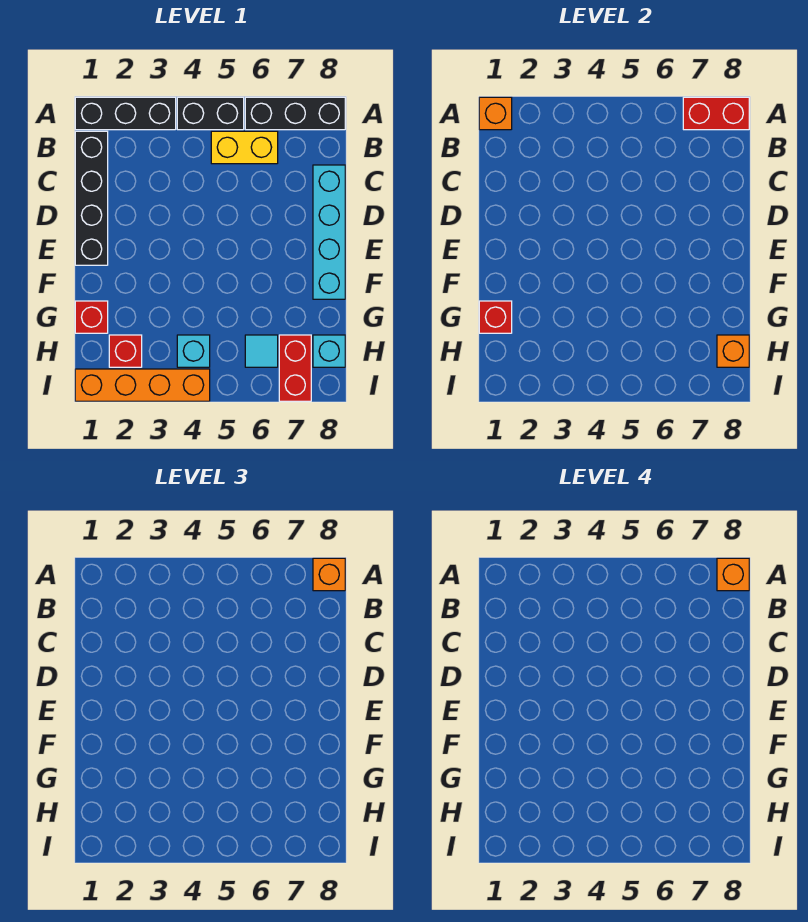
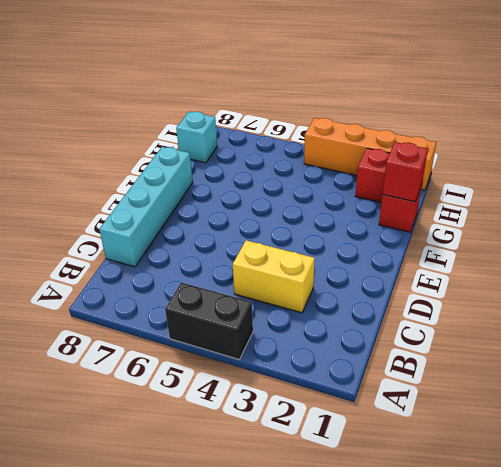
yellow brick C3:C4 level 1 -> yellow brick B5:B6 level 1
none -> black brick A1:A3 level 1
none -> black brick A6:A8 level 1
none -> black brick B1:E1 level 1

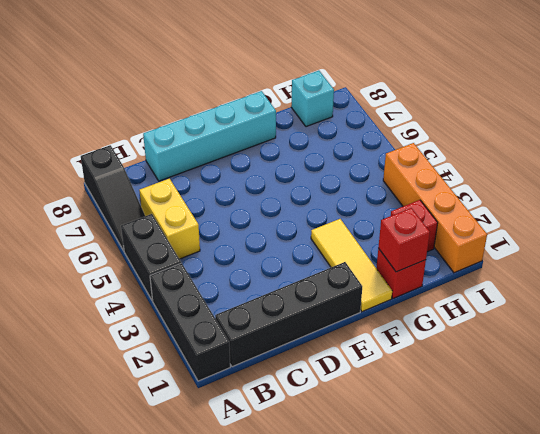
black slope A6:A8 level 1 top 8 -> black brick A6:A8 level 1
yellow tile F1:F3 level 1 -> none
none -> cyan brick H4 level 1
none -> cyan tile H6 level 1
none -> red brick H7:I7 level 1

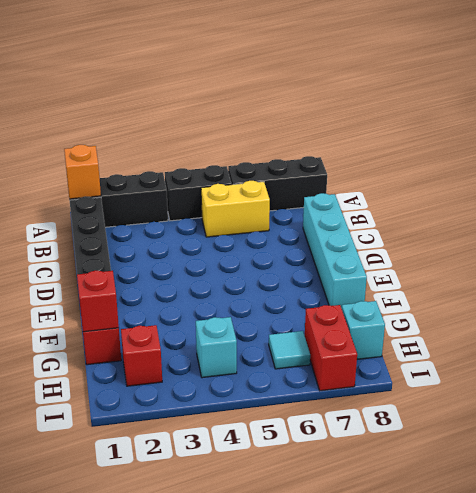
none -> orange brick I1:I4 level 1
none -> red brick A7:A8 level 2
none -> orange brick H8 level 2

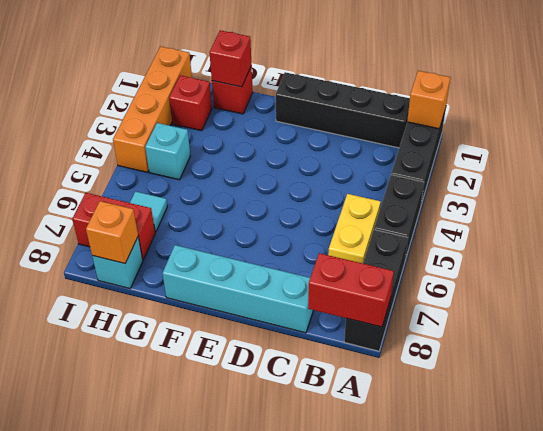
red brick A8:B8 level 2 -> red brick A7:A8 level 2
none -> orange brick A8 level 3
none -> orange brick A8 level 4

